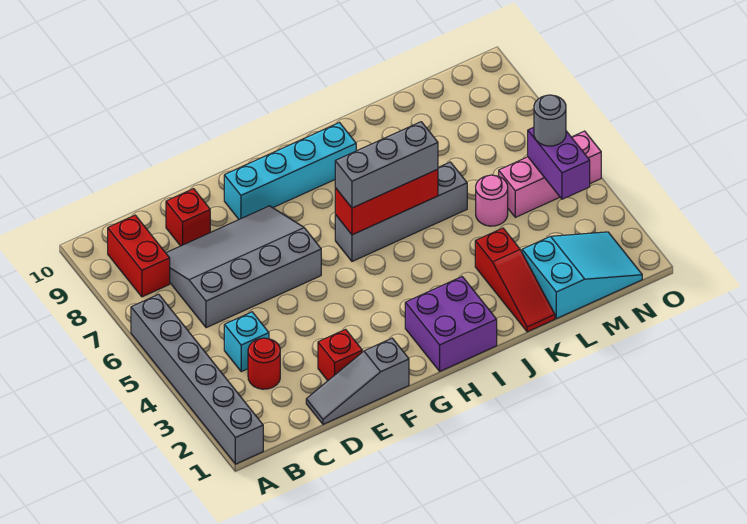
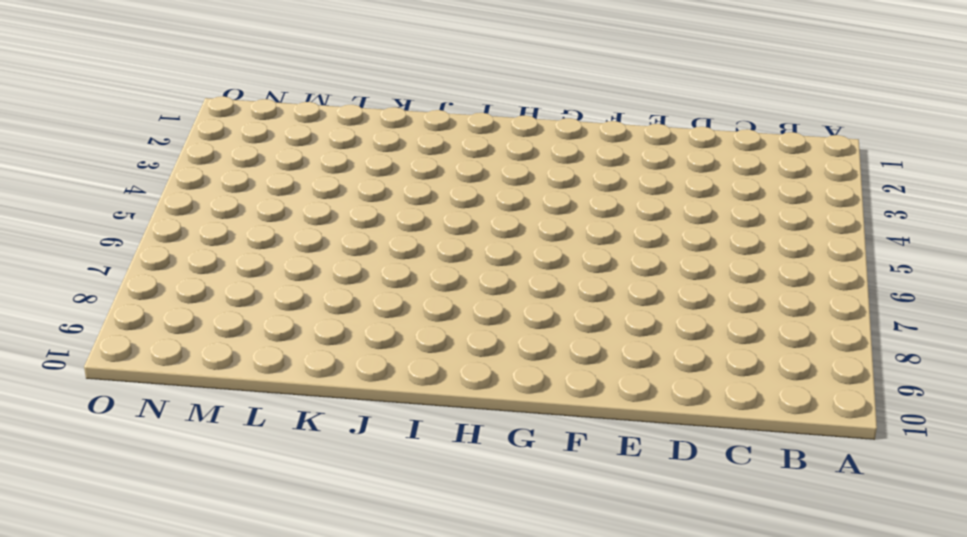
none -> grey brick A1:A6 level 1
none -> red brick B8:B9 level 1
none -> red round brick C3 level 1

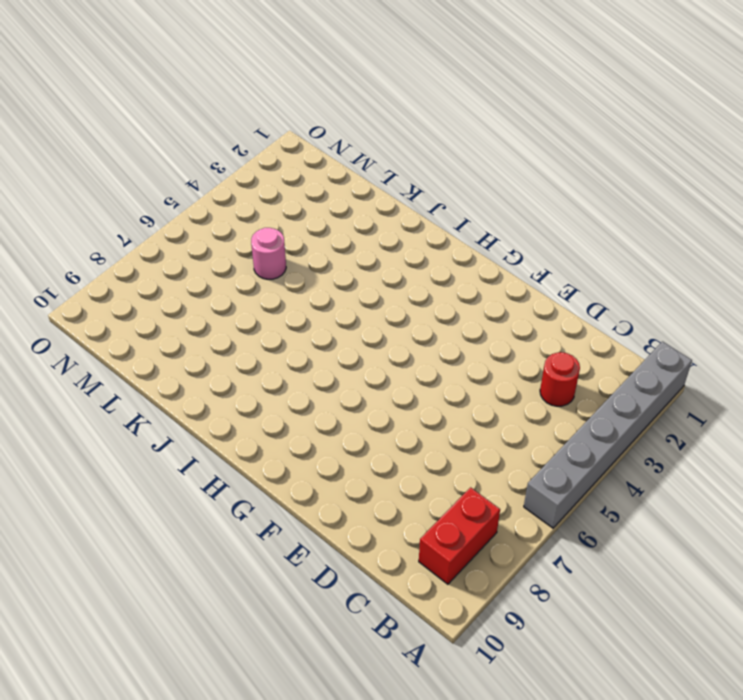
none -> cyan brick C4 level 1
none -> grey slope C6:F8 level 1 top 6
none -> grey slope D1:F1 level 1 top F

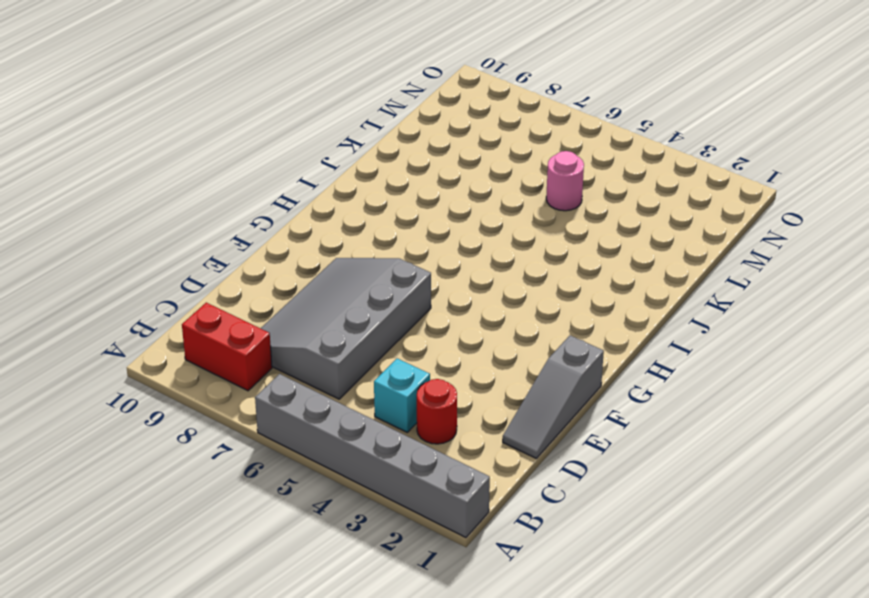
none -> red brick D9 level 1
none -> red brick E2 level 1
none -> cyan brick F9:I9 level 1

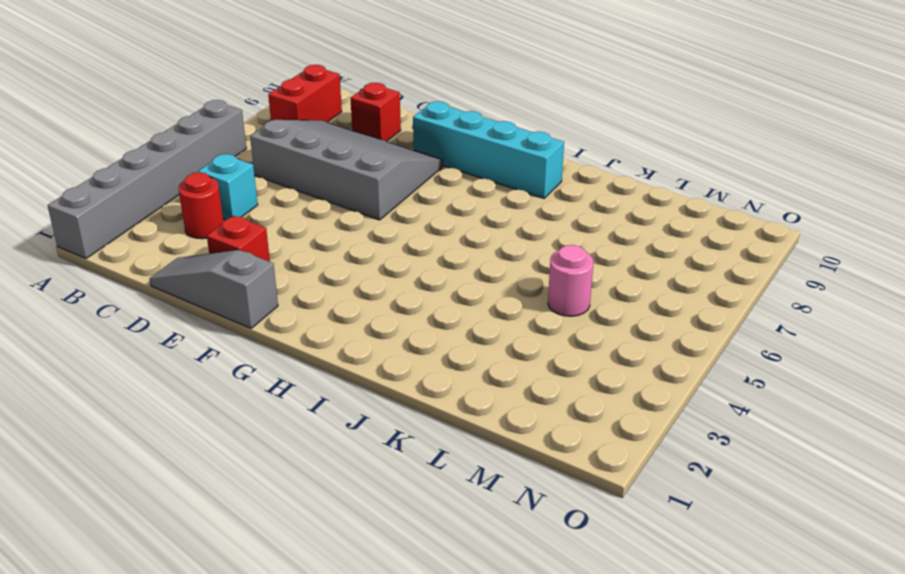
none -> purple brick H1:I2 level 1
none -> grey brick H6:K6 level 1
none -> red slope K1:K3 level 1 top 3

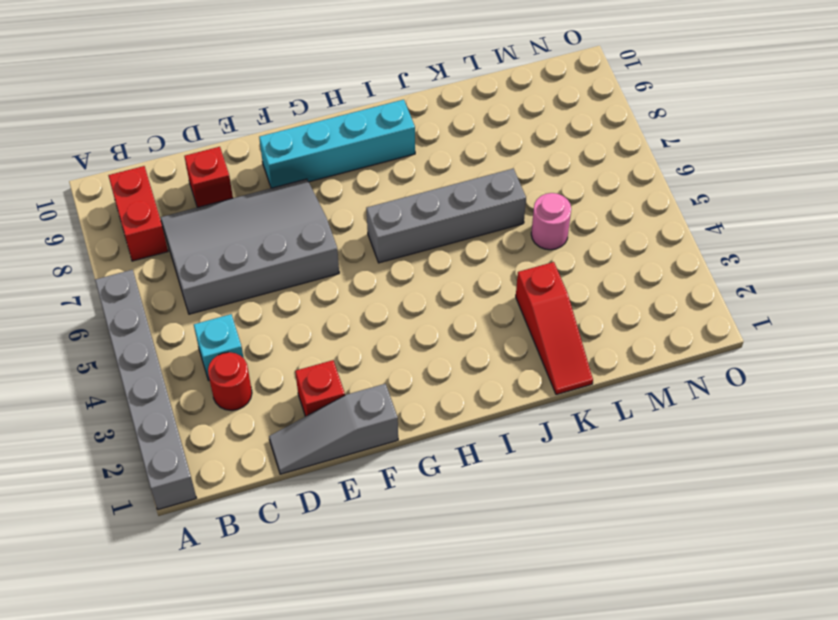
none -> purple brick H1:I2 level 1
none -> cyan slope L1:N2 level 1 top L
none -> pink brick M5:O5 level 1

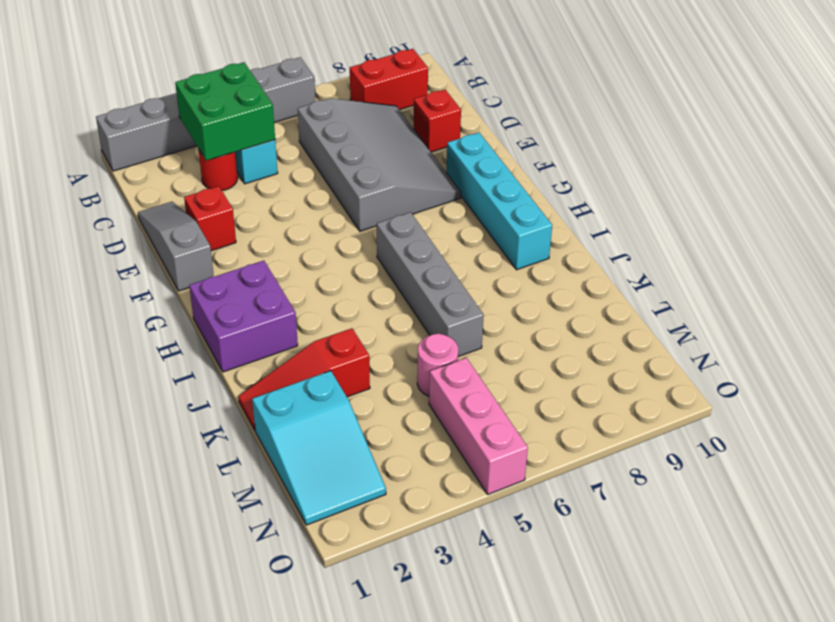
green brick B3:C4 level 2 -> none
none -> red brick H6:J6 level 2
none -> purple brick N4:N5 level 2
none -> grey brick H6:J6 level 3

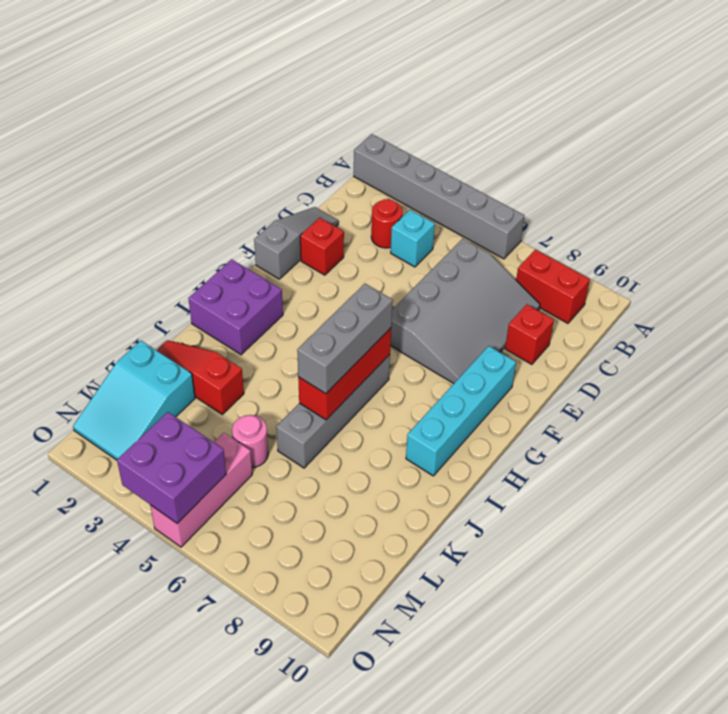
purple brick N4:O5 level 2 -> purple brick N4:N5 level 2
none -> grey round brick N5 level 3

